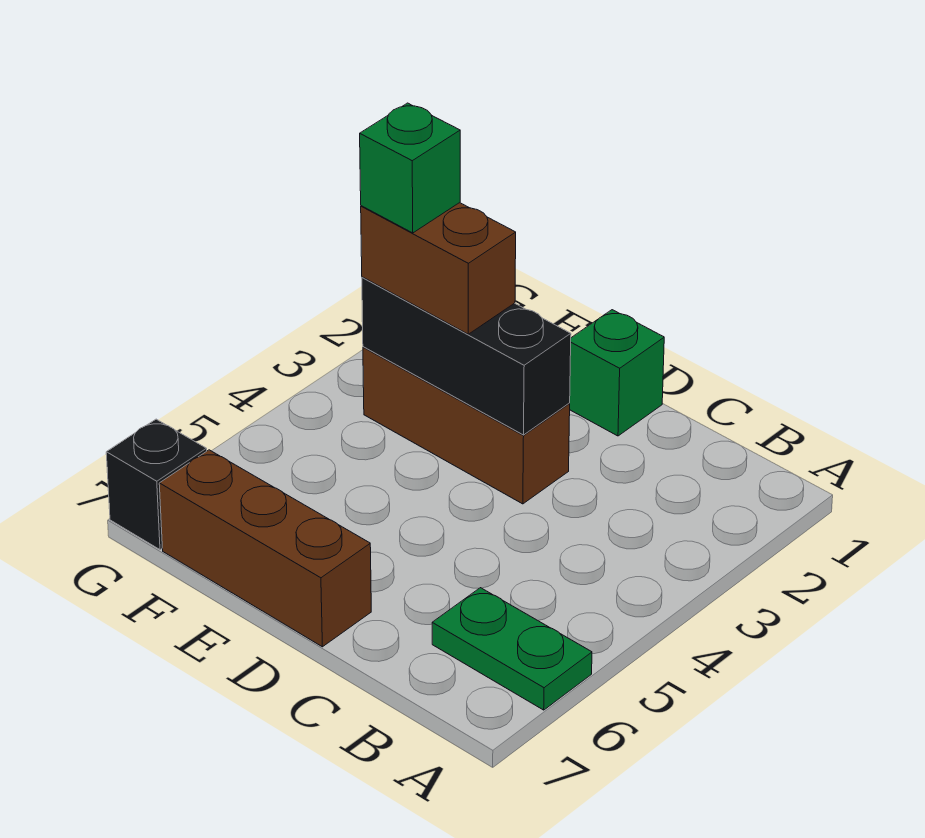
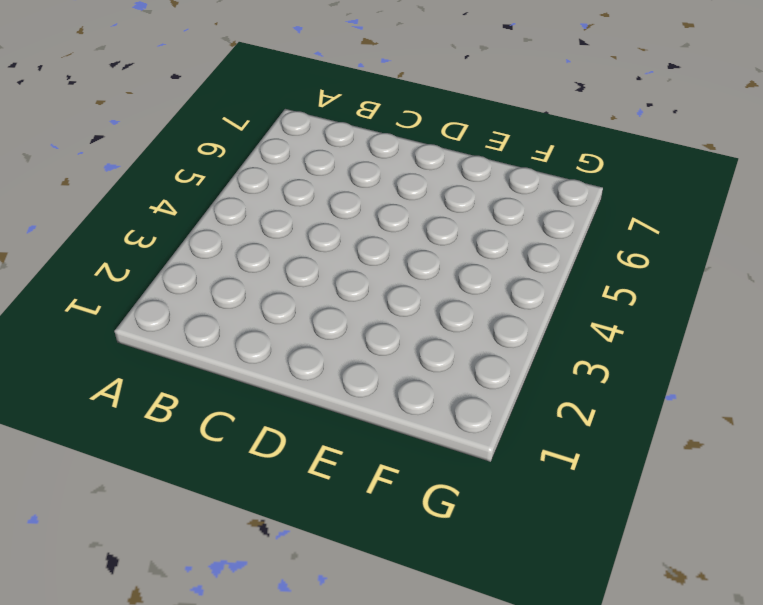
none -> green plate A6:B6 level 1
none -> green brick D1 level 1

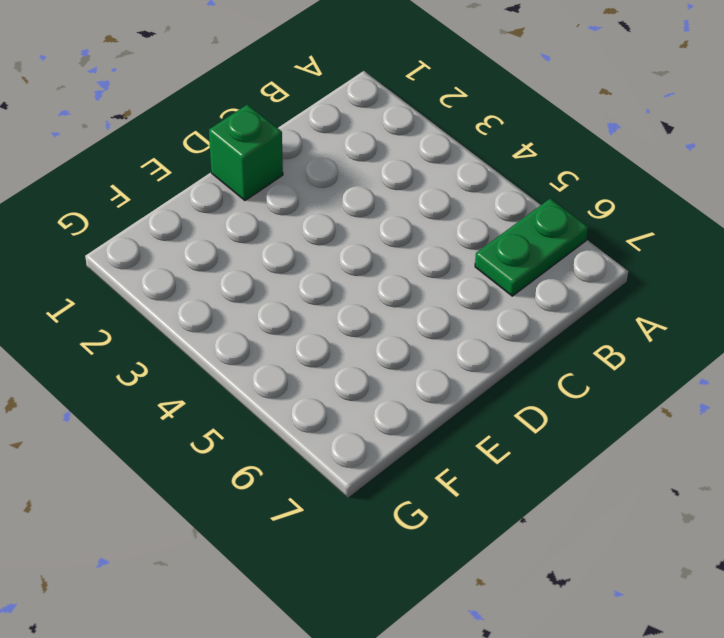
none -> brown brick D3:F3 level 1
none -> brown brick D7:F7 level 1

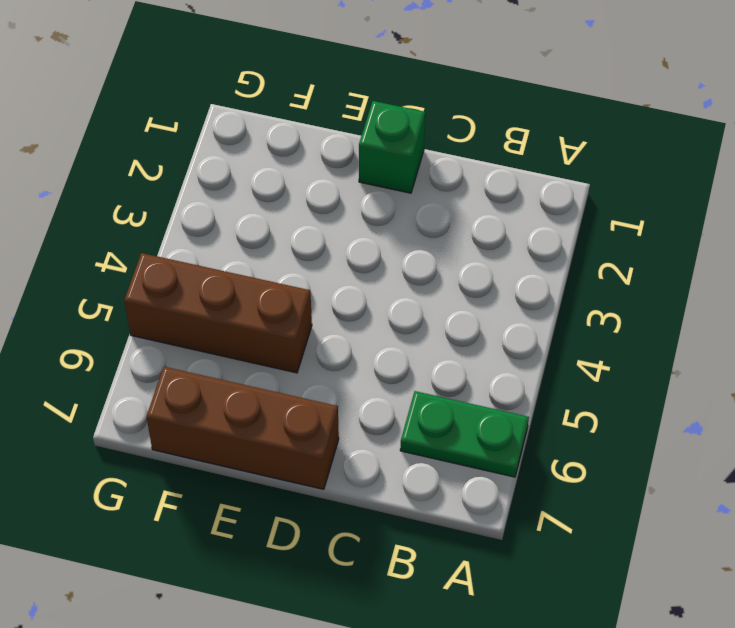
brown brick E5:G5 level 1 -> brown brick D3:F3 level 1
none -> black brick G7 level 1
none -> black brick D3:F3 level 2

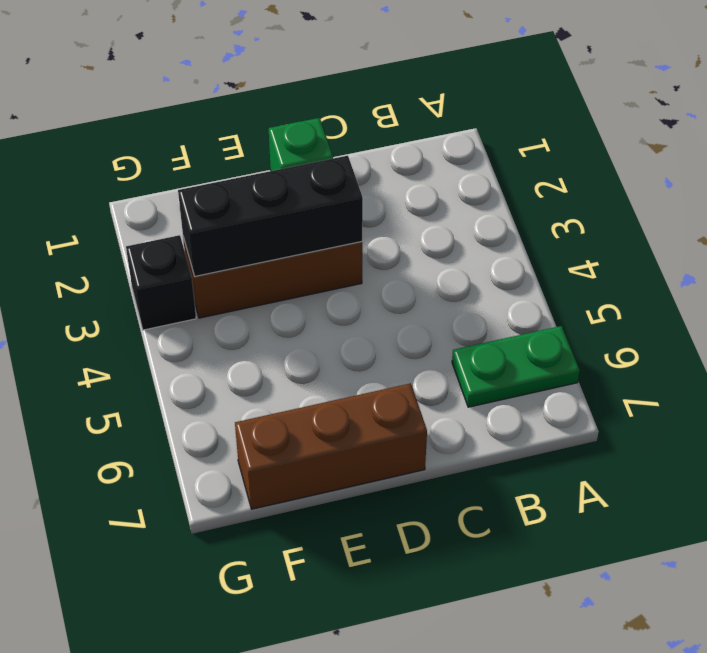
black brick G3 level 1 -> black brick G7 level 1
none -> brown brick E3:F3 level 3
none -> green brick F3 level 4

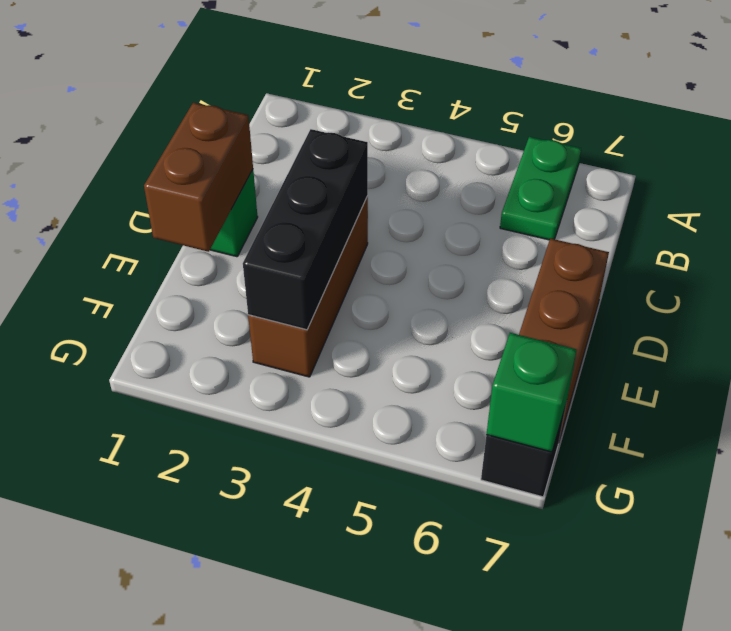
brown brick D1:E1 level 2 -> brown brick E3:F3 level 3
green brick G7 level 2 -> green brick F3 level 4

